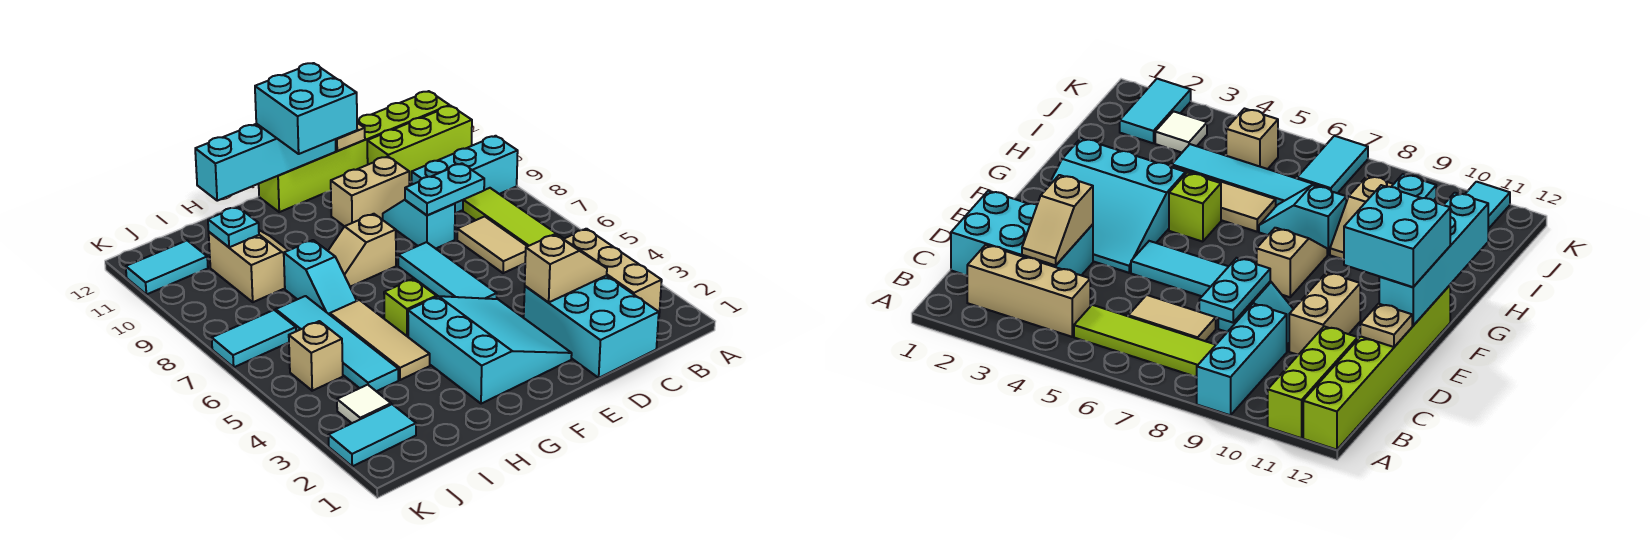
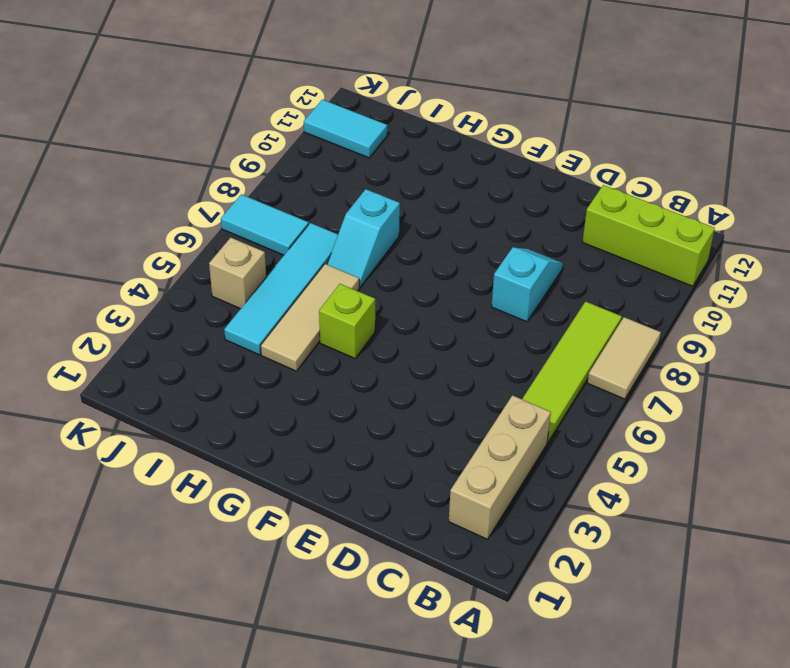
tan tile A7:A8 level 1 -> tan tile C6:C7 level 1
none -> cyan brick A9:C9 level 1
none -> lime brick A12:F12 level 1
none -> cyan brick C1:D3 level 1

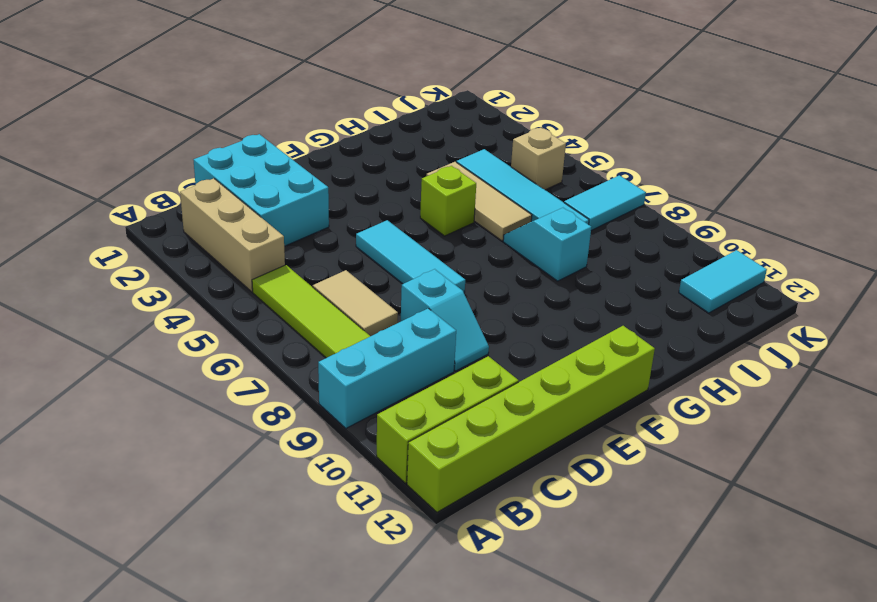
none -> tan brick D10:E10 level 1
none -> cyan slope E2:G4 level 1 top G
none -> tan slope F8:G8 level 1 top F

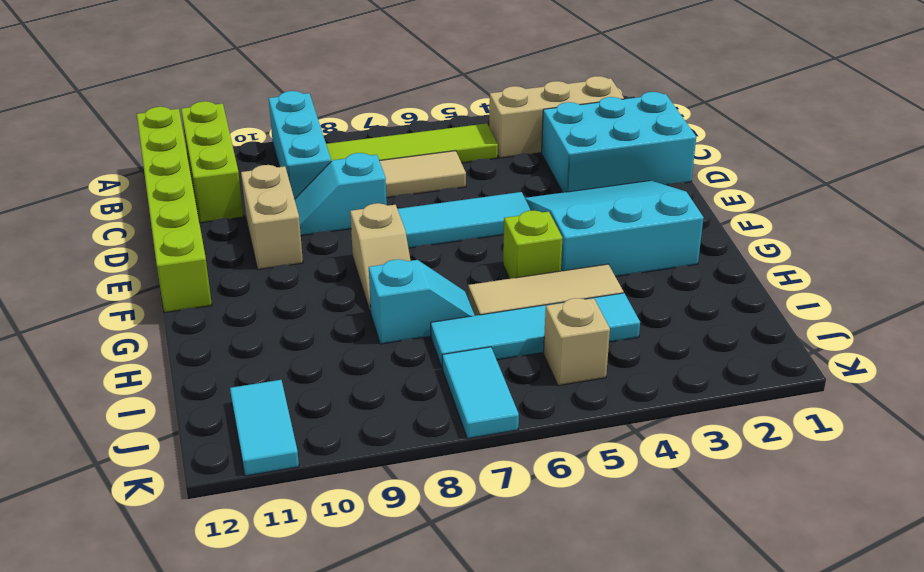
none -> tan slope H9:I10 level 1 top I
none -> cyan tile J2:K2 level 1
none -> white tile J3 level 1

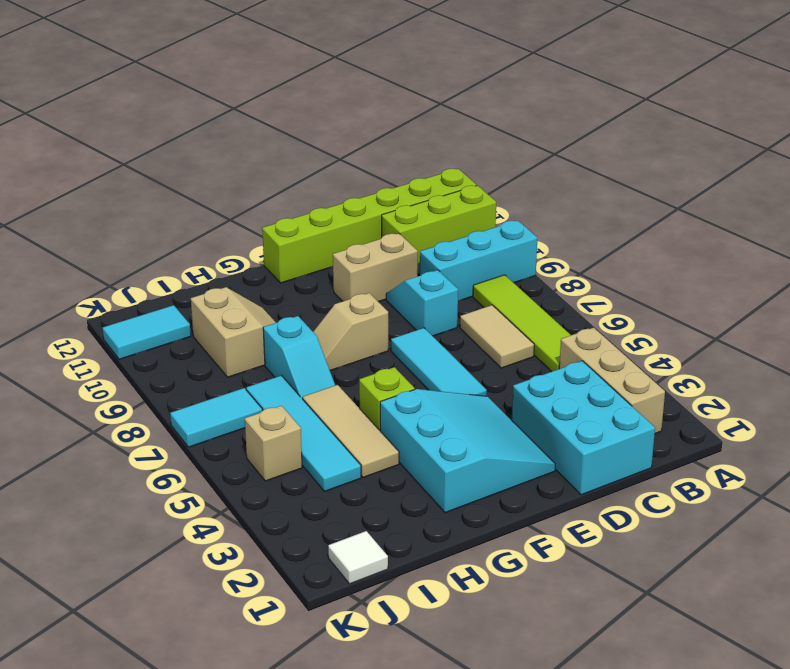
white tile J1 level 1 -> white tile J3 level 1
none -> cyan tile J2:K2 level 1
none -> tan slope C3:D3 level 2 top D
none -> cyan plate C8:D8 level 2

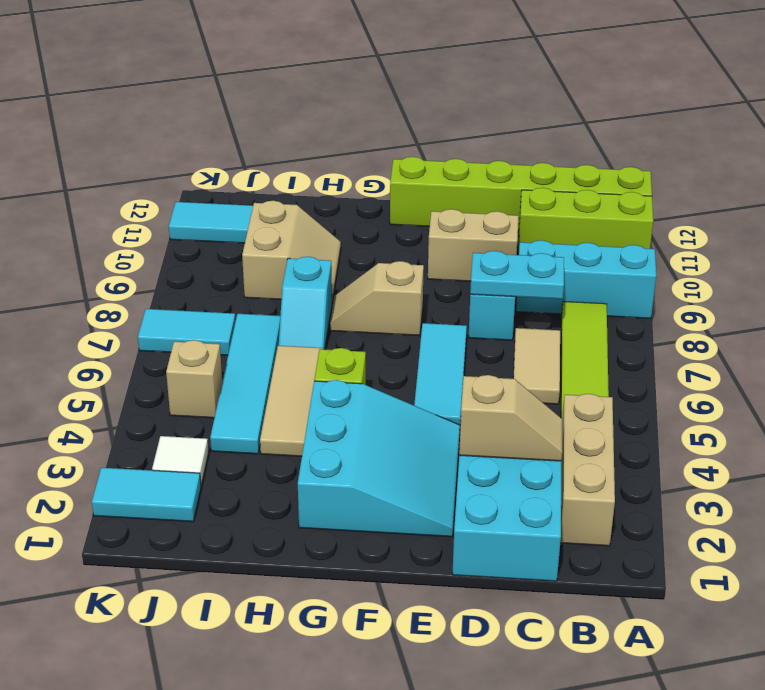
none -> tan plate D12 level 2
none -> cyan brick E12:H12 level 2
none -> cyan plate I10 level 2

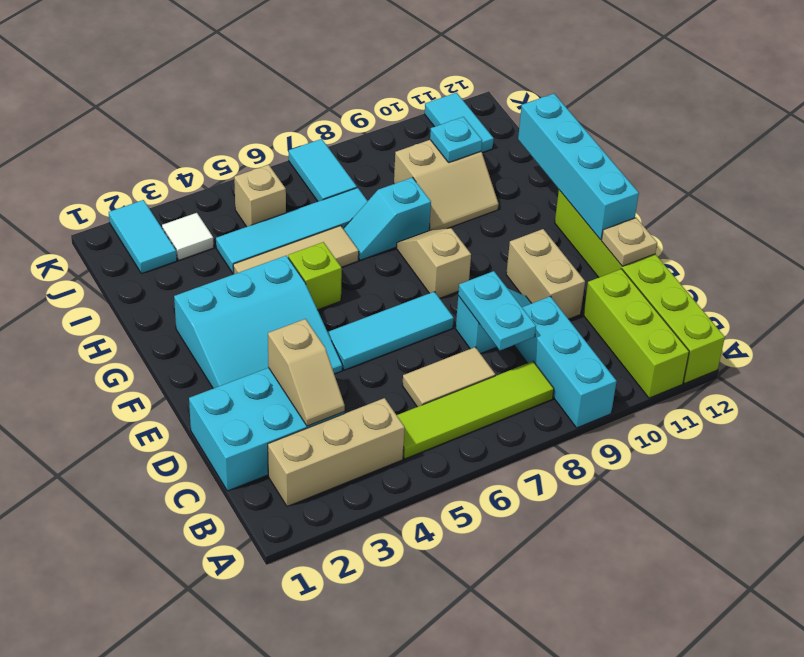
none -> cyan brick E11:F12 level 3

